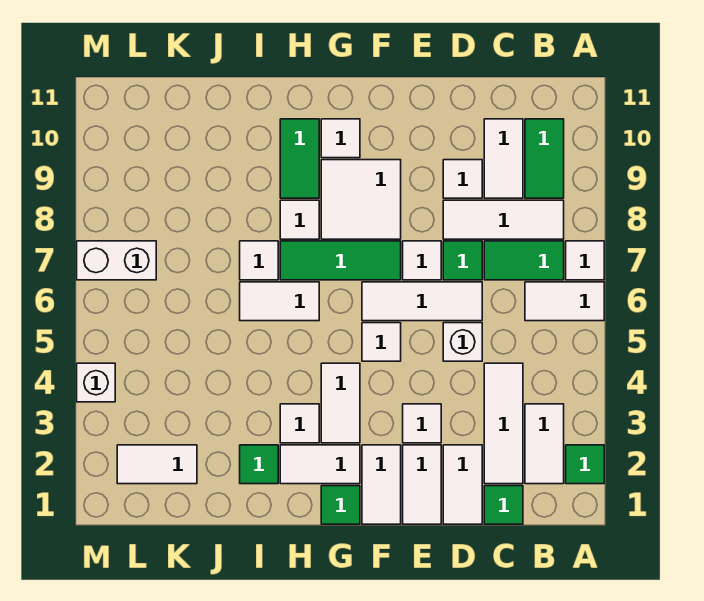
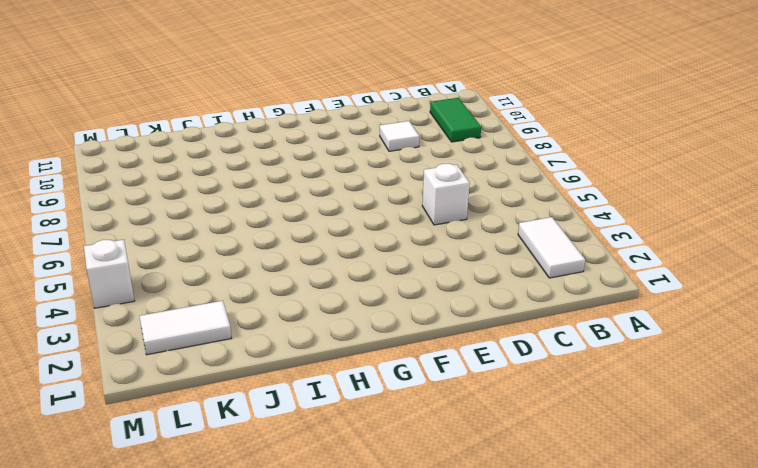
none -> green tile A2 level 1
none -> white tile A6:B6 level 1
none -> white tile A7 level 1
none -> green tile B7:C7 level 1

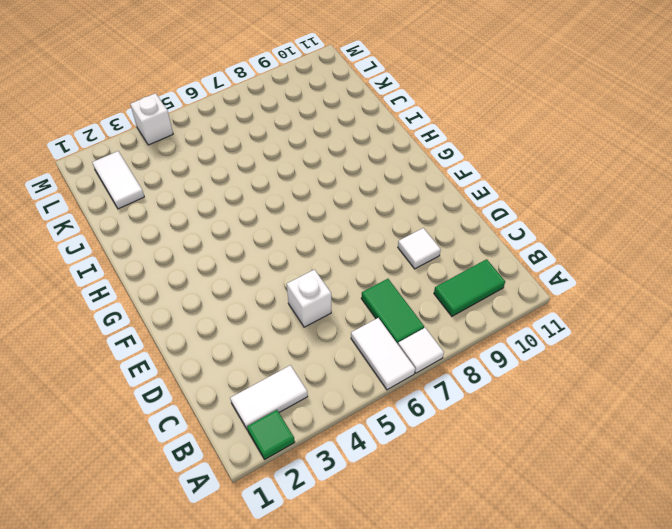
none -> white tile B8:D8 level 1
none -> green tile C1 level 1
none -> white tile C2:C4 level 1
none -> white tile C9:C10 level 1

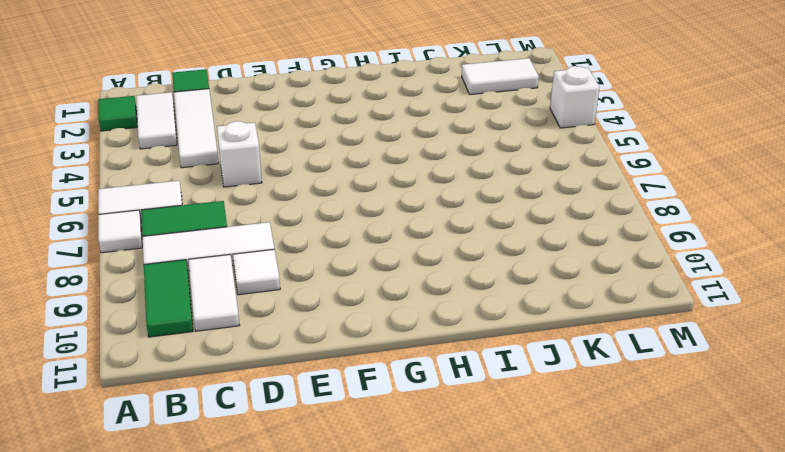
none -> white tile D1:D2 level 1
none -> white tile D6:F6 level 1
none -> green tile D7 level 1
none -> white tile E1:E2 level 1

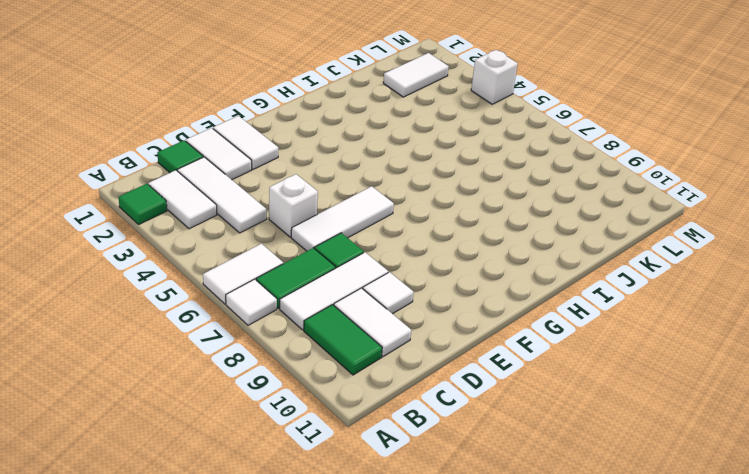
none -> white tile E3 level 1
none -> white tile E7 level 1
none -> white tile F1:F2 level 1
none -> white tile F5 level 1

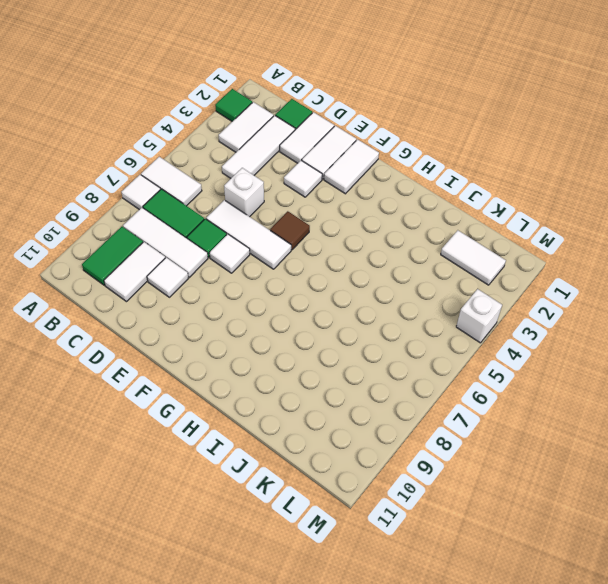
brown tile F5 level 1 -> white tile F5 level 1
none -> green tile F7:H7 level 1
none -> white tile F8:G9 level 1
none -> green tile G1 level 1
none -> white tile G2:H2 level 1

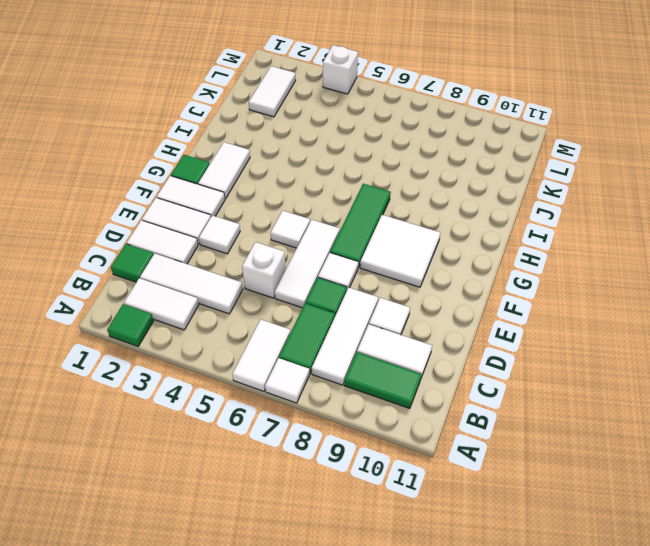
none -> white tile G3:G4 level 1
none -> white tile G10 level 1
none -> white tile H3 level 1
none -> white tile H6:I6 level 1

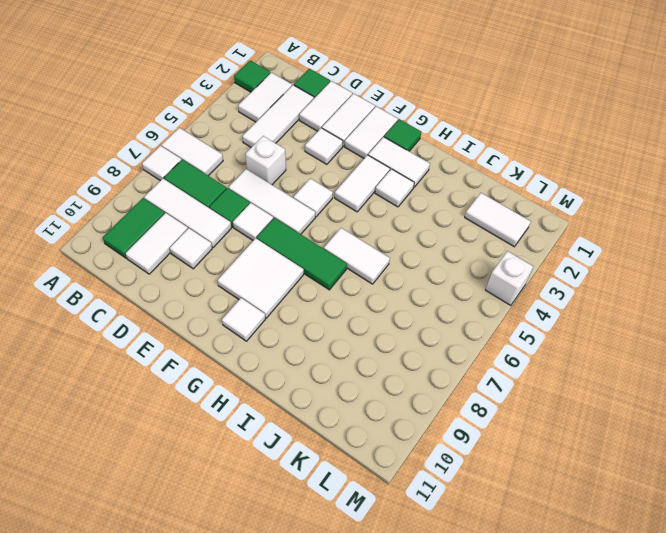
none -> white tile H8 level 1
none -> green tile H9:H10 level 1
none -> green tile I2 level 1
none -> white tile I7 level 1

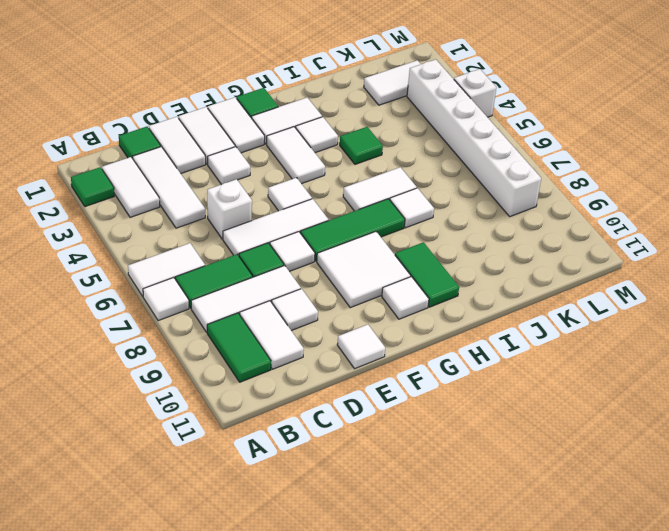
white tile E11 level 1 -> white tile H8 level 1
green tile I4 level 1 -> green tile I2 level 1
white brick L3:L8 level 1 -> white brick L7:M7 level 1

